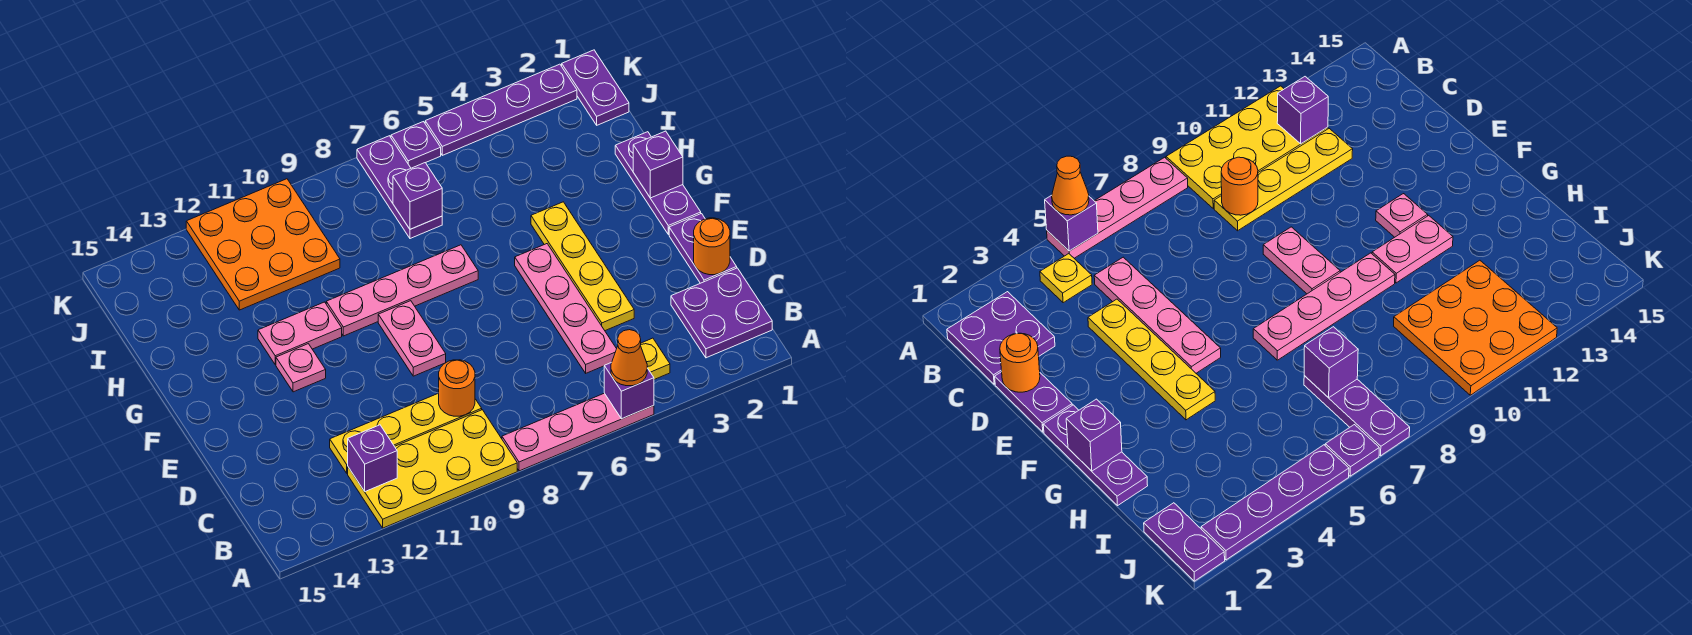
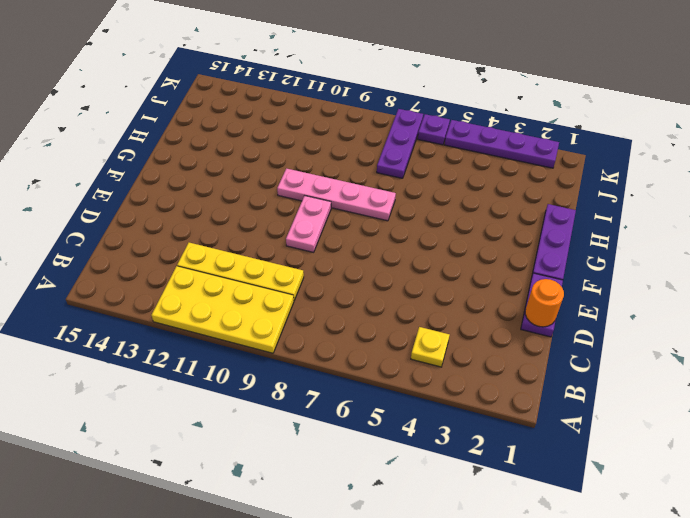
none -> pink plate A5:A8 level 1
none -> purple plate B1:C2 level 1
none -> pink plate C5:F5 level 1

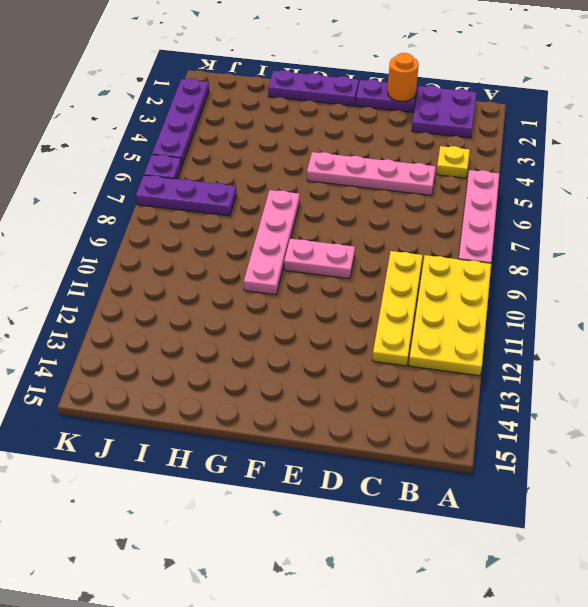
none -> yellow plate D4:G4 level 1
none -> pink plate F12 level 1
none -> pink plate G11:G12 level 1

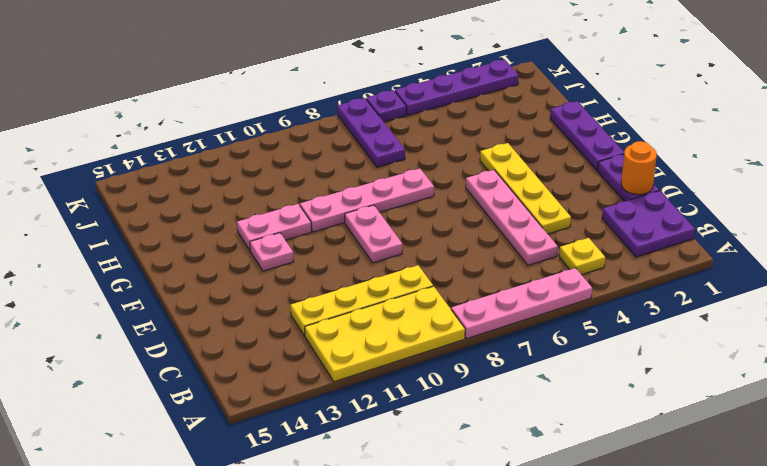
none -> orange plate I10:K12 level 1
none -> purple plate J1:K1 level 1
none -> purple brick A5 level 2

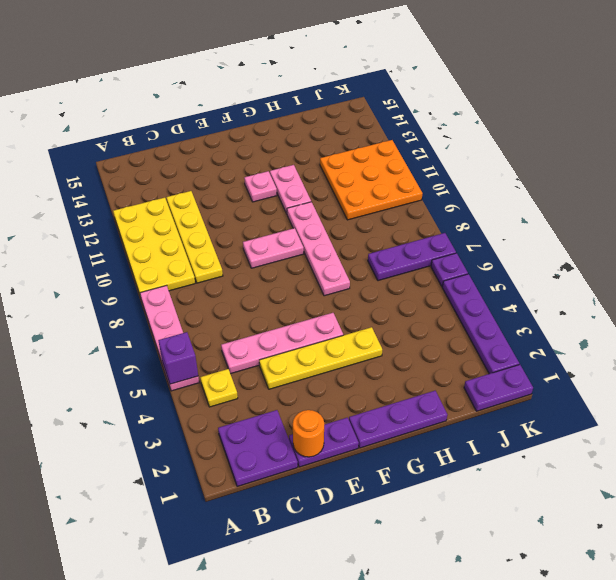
none -> purple brick B12 level 2
none -> orange round brick C9 level 2
none -> purple brick G1 level 2

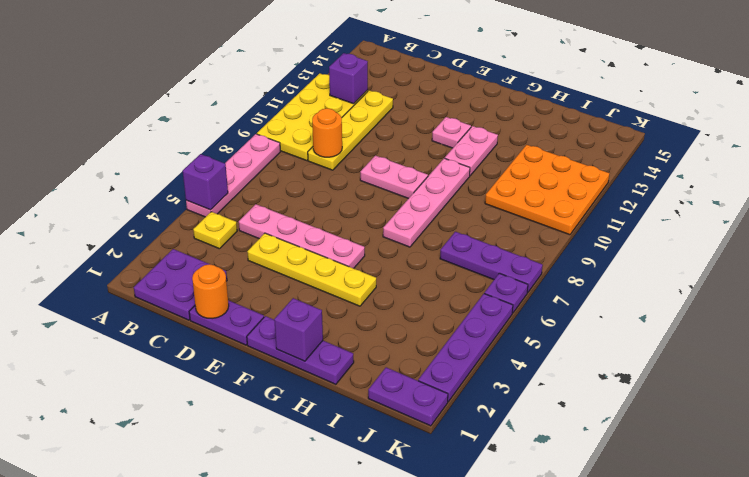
none -> purple brick I7 level 2
none -> orange cone A5 level 3

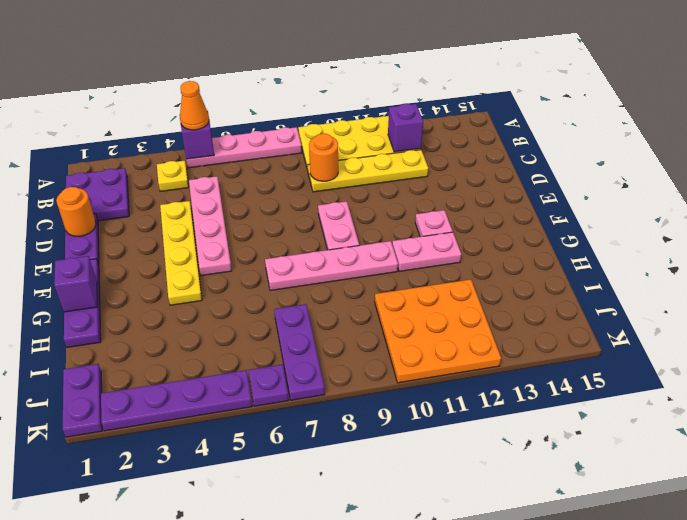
none -> purple brick I7 level 2

